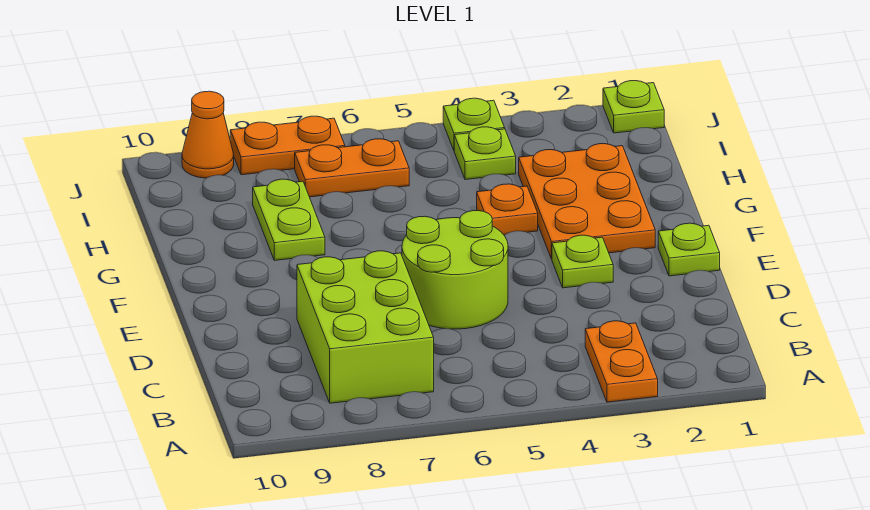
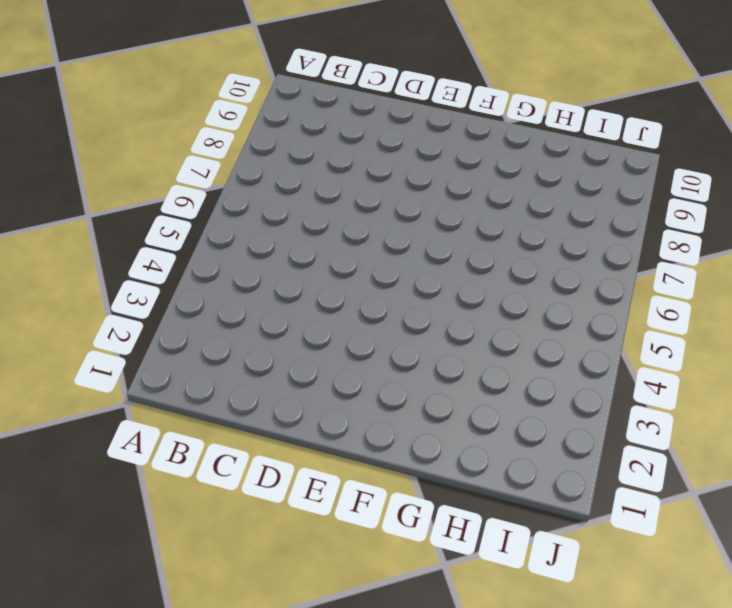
none -> orange plate A3:B3 level 1
none -> lime brick B7:D8 level 1
none -> lime round brick D5:E6 level 1

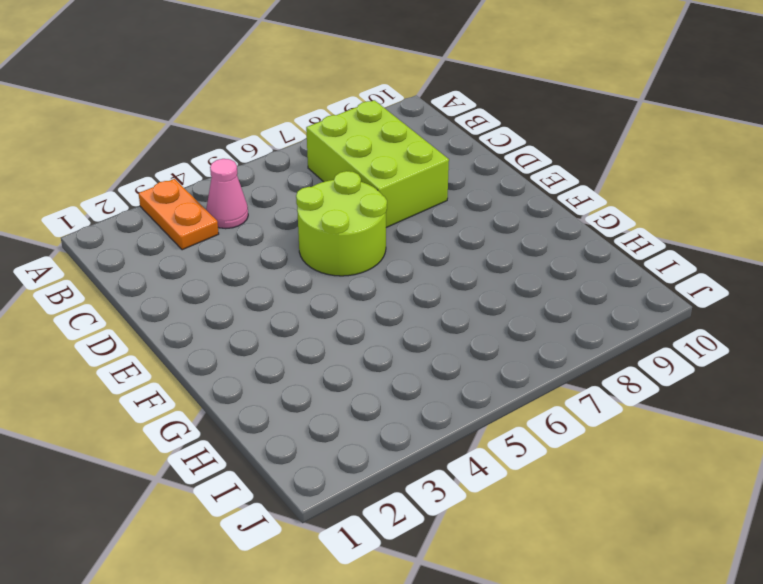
pink cone B4 level 1 -> none
none -> lime plate E1 level 1
none -> lime plate E3 level 1
none -> orange plate F2:H3 level 1

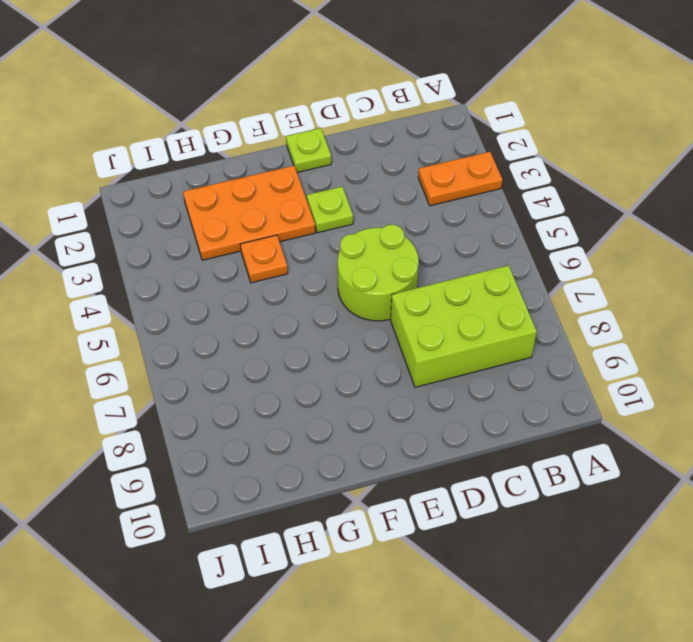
none -> lime plate G8:H8 level 1
none -> lime plate I4 level 1
none -> orange plate I6:I7 level 1

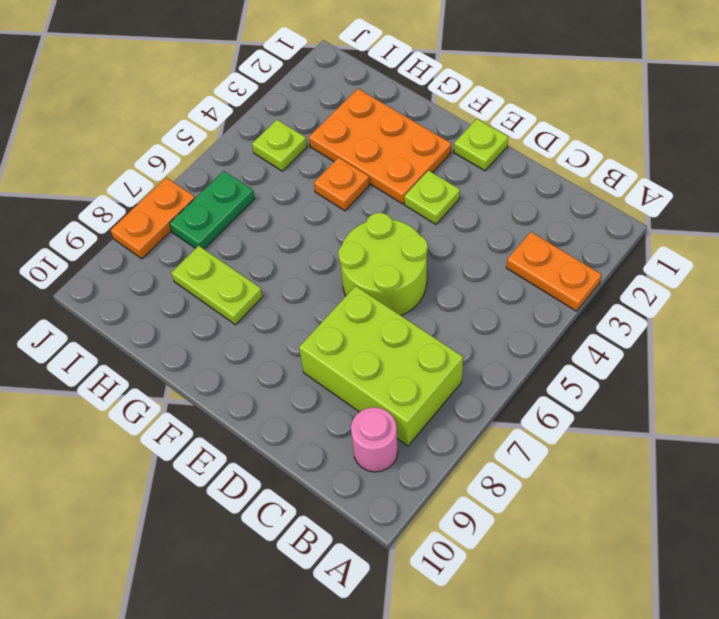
pink round brick B9 level 1 -> none
green plate I6:I7 level 1 -> orange plate I6:I7 level 1
none -> lime plate J1 level 1
none -> lime plate J4 level 1
none -> orange cone J9 level 1

